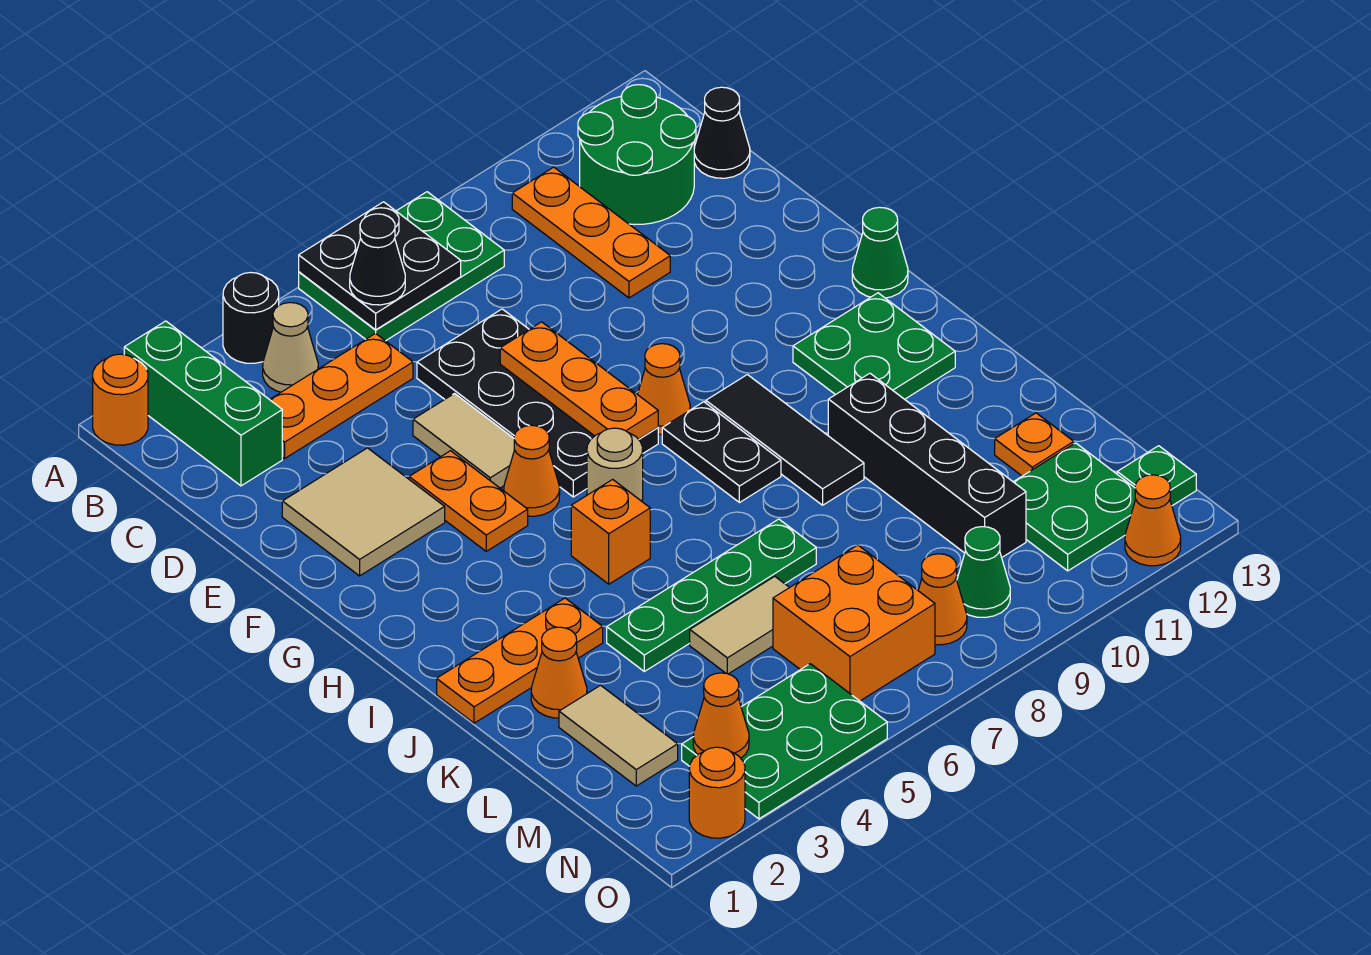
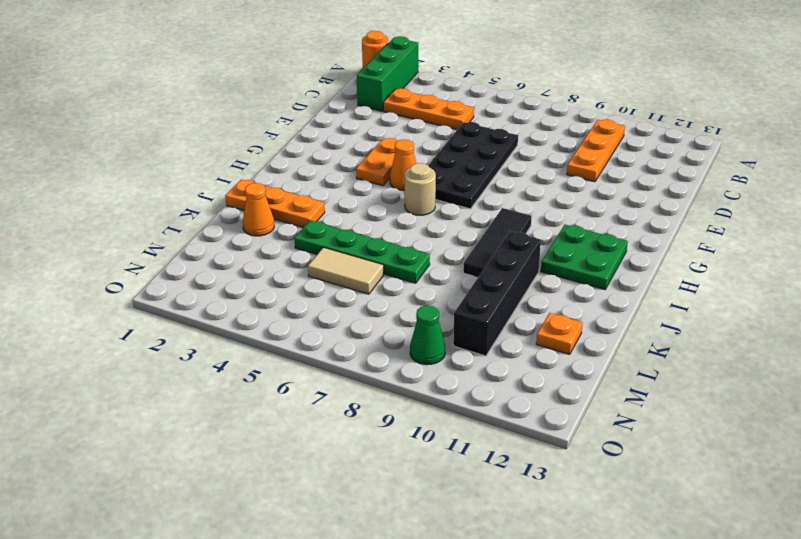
none -> black round brick A4 level 1
none -> green plate A6:B8 level 1
none -> tan cone B4 level 1
none -> green round brick B11:C12 level 1

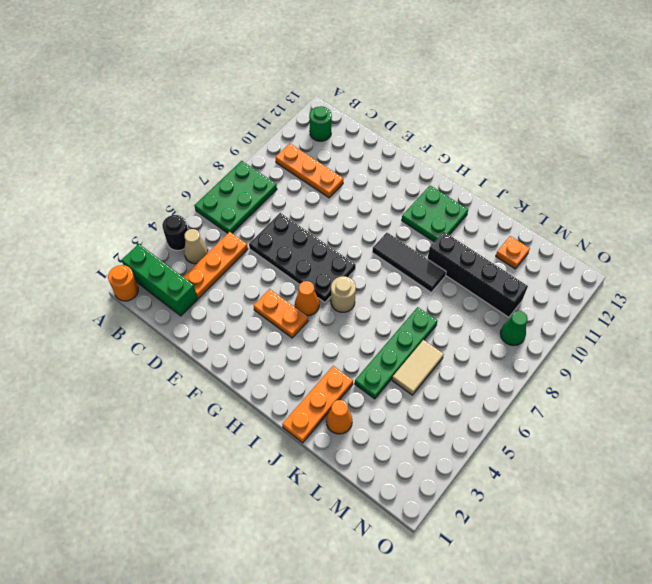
green round brick B12 level 1 -> green round brick B11:C12 level 1
none -> black cone C13 level 1
none -> tan tile E2:F3 level 1
none -> tan tile E5:F5 level 1
none -> orange cone G8 level 1

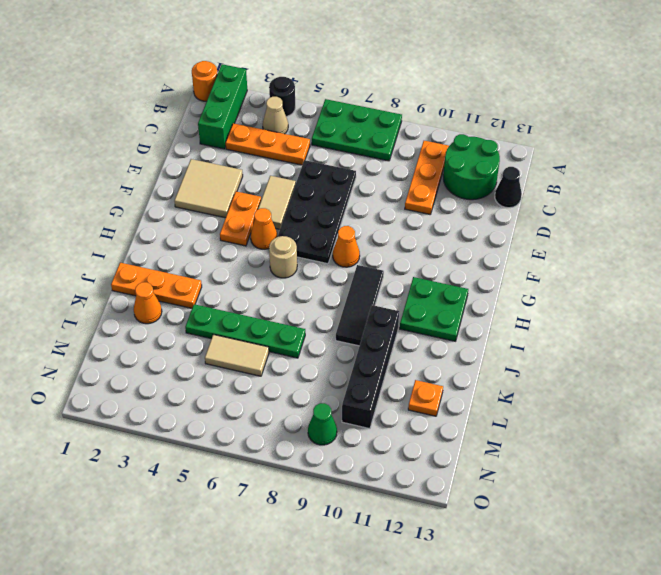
none -> green cone G13 level 1
none -> black plate H8:I8 level 1
none -> orange brick I5 level 1
none -> tan tile L2:M2 level 1

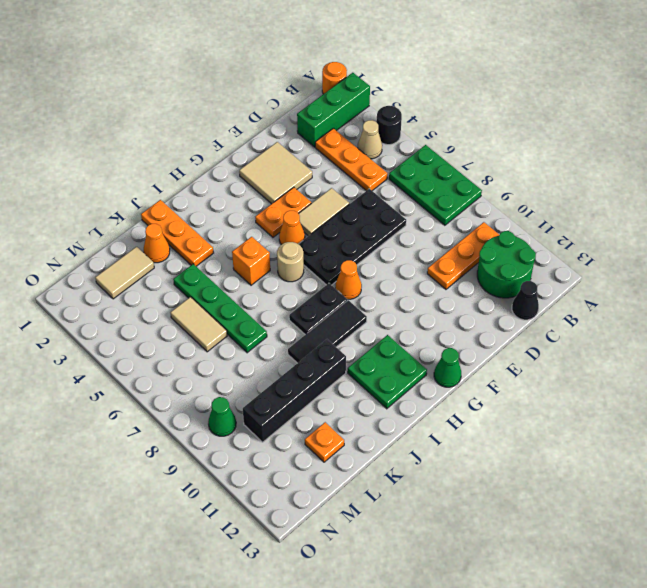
none -> orange brick M6:N7 level 1
none -> green plate M11:N12 level 1
none -> green plate N3:O5 level 1
none -> orange cone N8 level 1

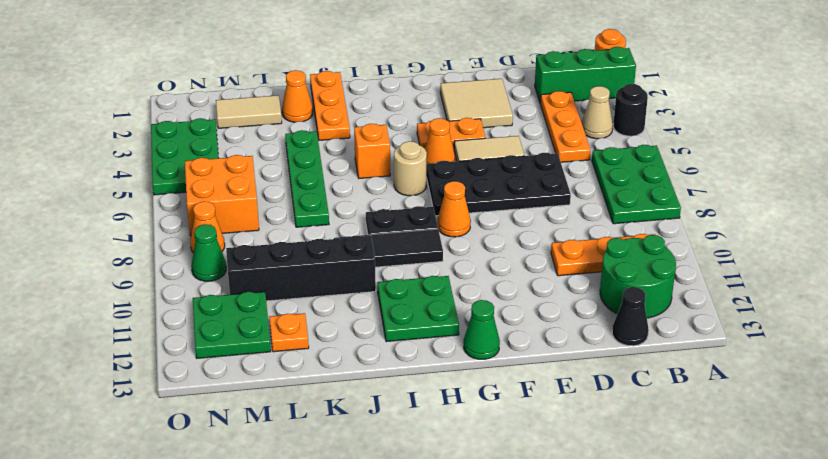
none -> tan tile L5:L6 level 1
none -> green plate N13 level 1
none -> orange round brick O2 level 1
none -> orange cone O12 level 1

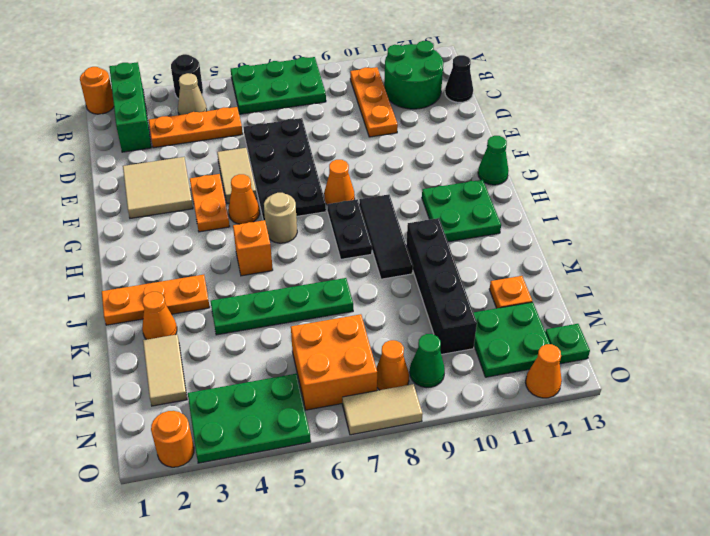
tan tile O7:O8 level 1 -> tan tile L5:L6 level 1
none -> black plate A6:B7 level 2
none -> orange plate E7:G7 level 2
none -> orange cone N3 level 2
none -> black cone B6 level 3

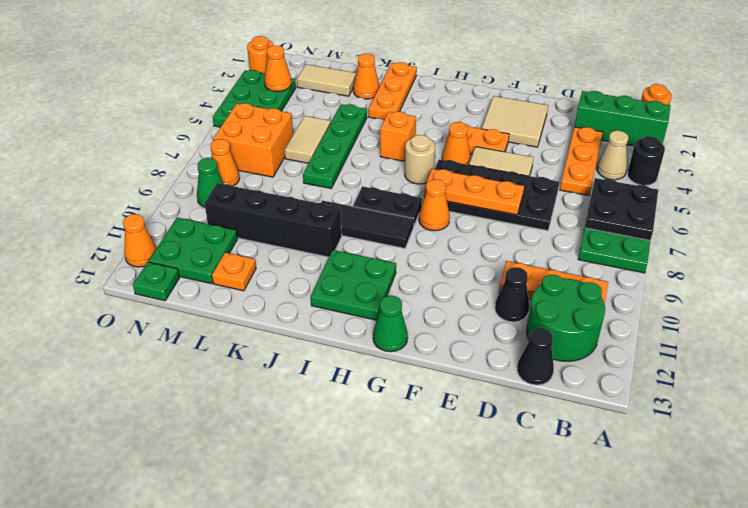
black cone D11 level 1 -> black cone B6 level 3

